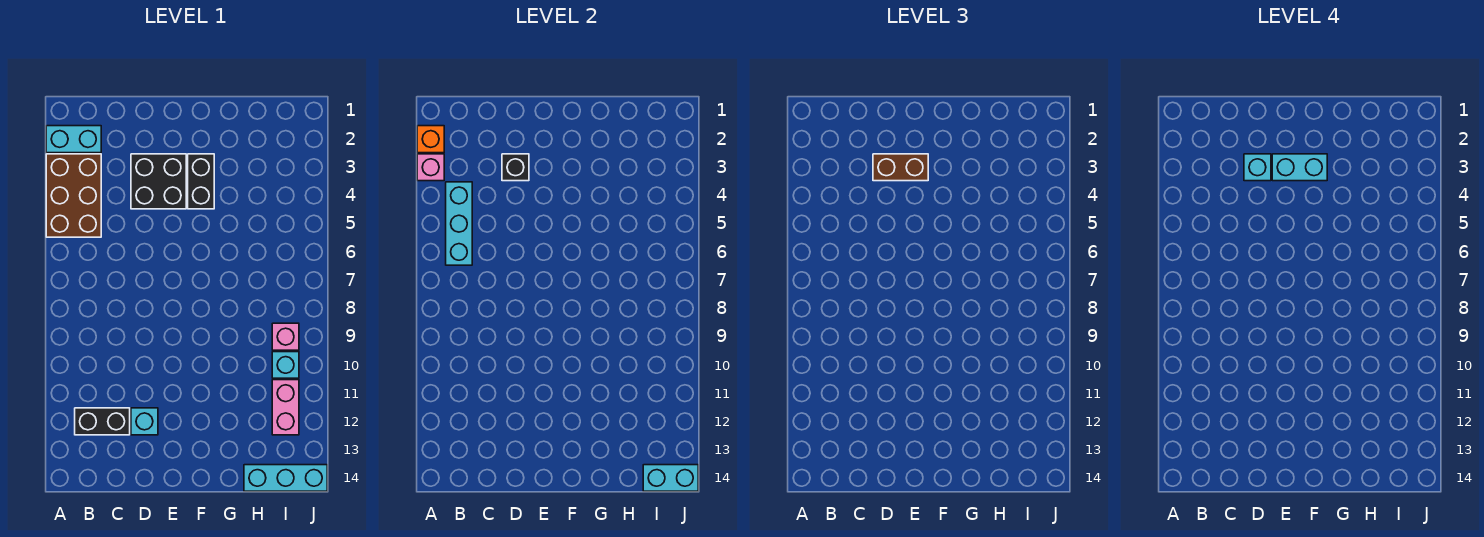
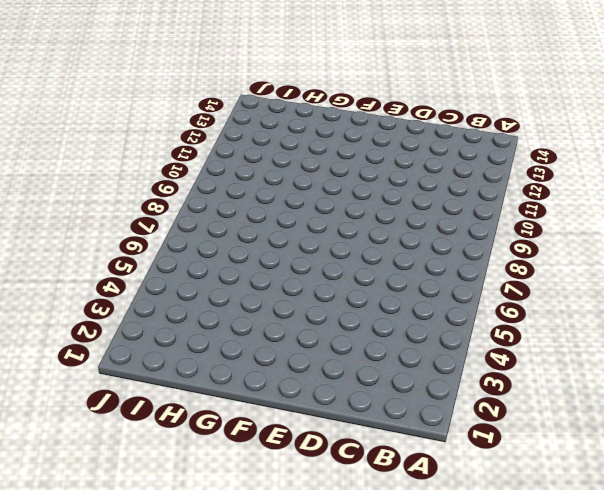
none -> cyan brick A2:B2 level 1
none -> brown brick A3:B5 level 1
none -> black brick B12:C12 level 1

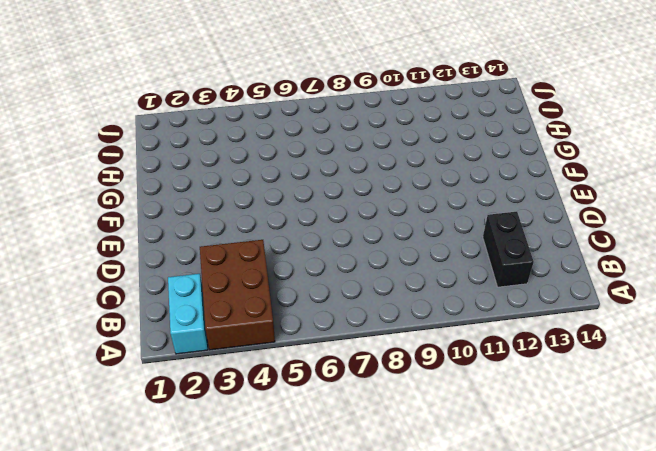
brown brick A3:C4 level 1 -> brown brick A3:B5 level 1
none -> black brick D3:E4 level 1
none -> cyan brick D12 level 1
none -> black brick F3:F4 level 1

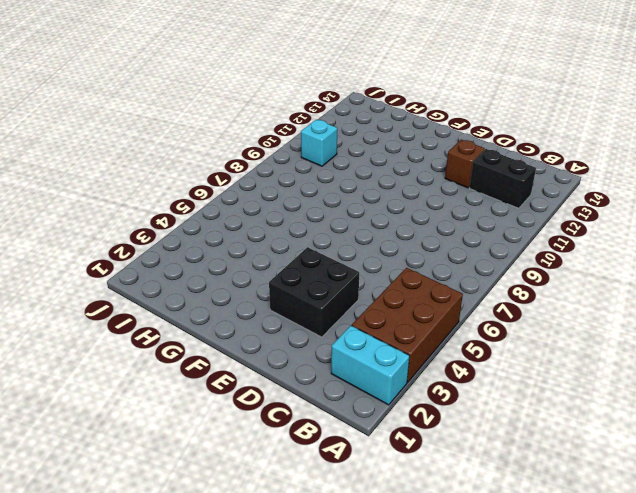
brown brick D12 level 1 -> cyan brick D12 level 1
none -> black brick F3:F4 level 1
none -> cyan brick H14:J14 level 1
none -> pink brick I9 level 1

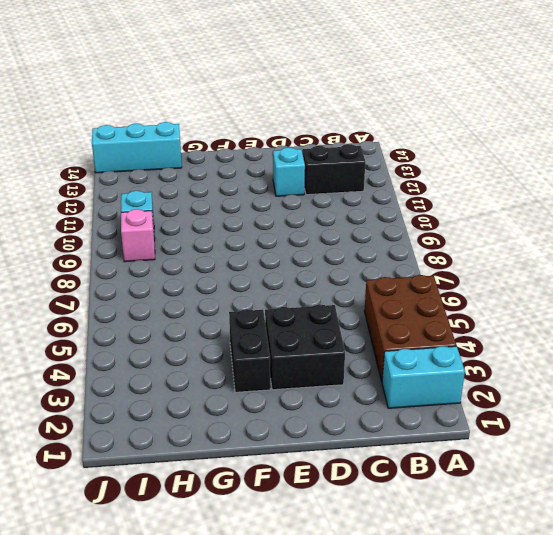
none -> pink brick I11:I12 level 1
none -> orange brick A2 level 2
none -> pink brick A3 level 2

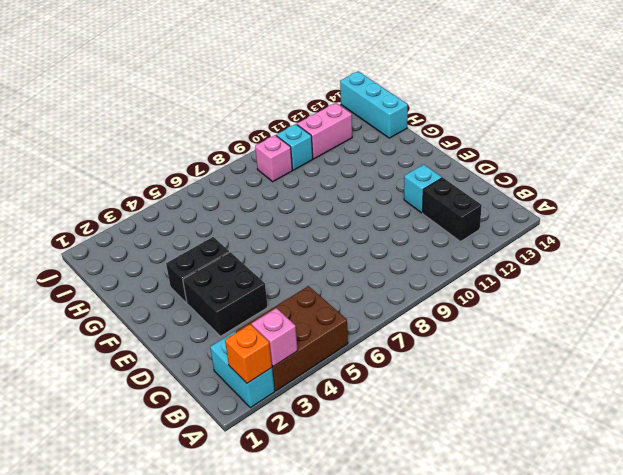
none -> cyan brick B4:B6 level 2
none -> black brick D3 level 2
none -> cyan brick I14:J14 level 2

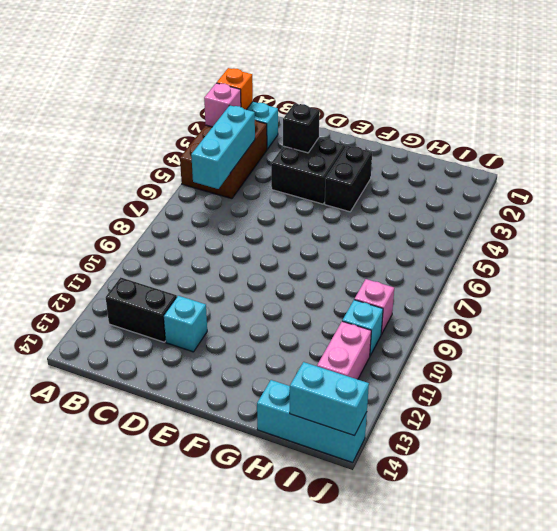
none -> brown brick D3:E3 level 3
none -> cyan brick D3 level 4
none -> cyan brick E3:F3 level 4

